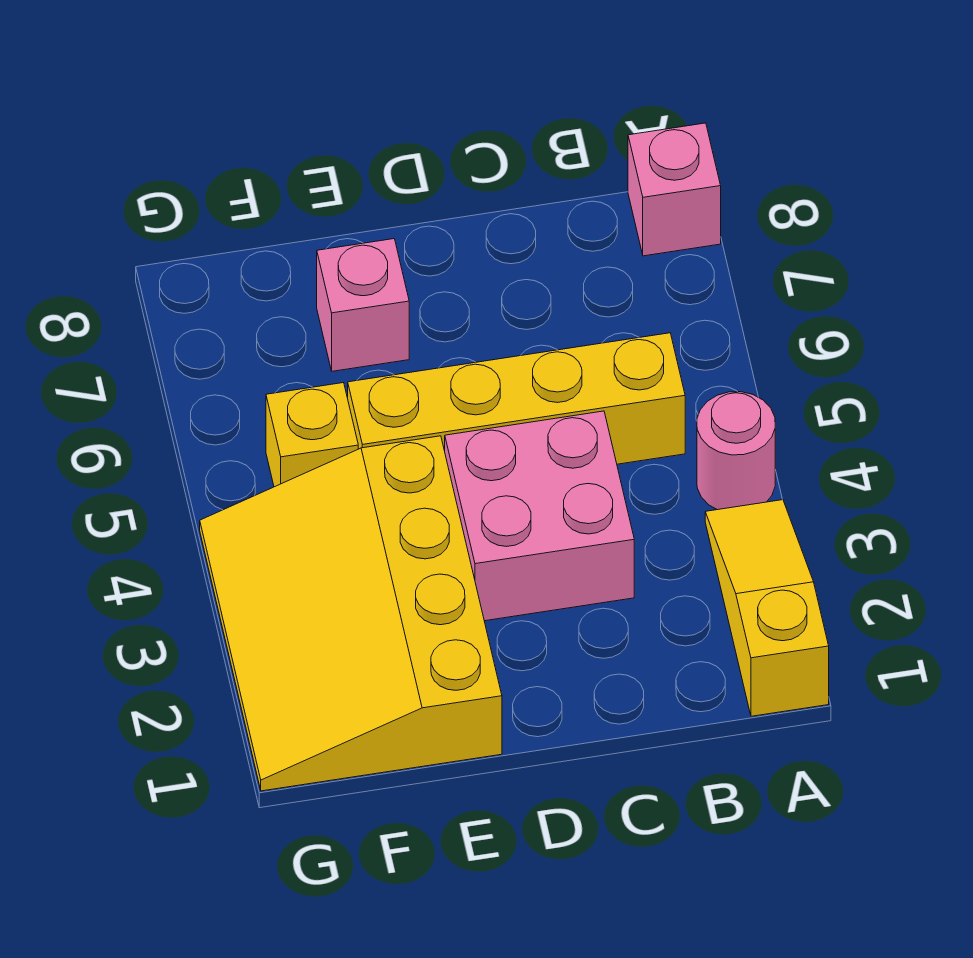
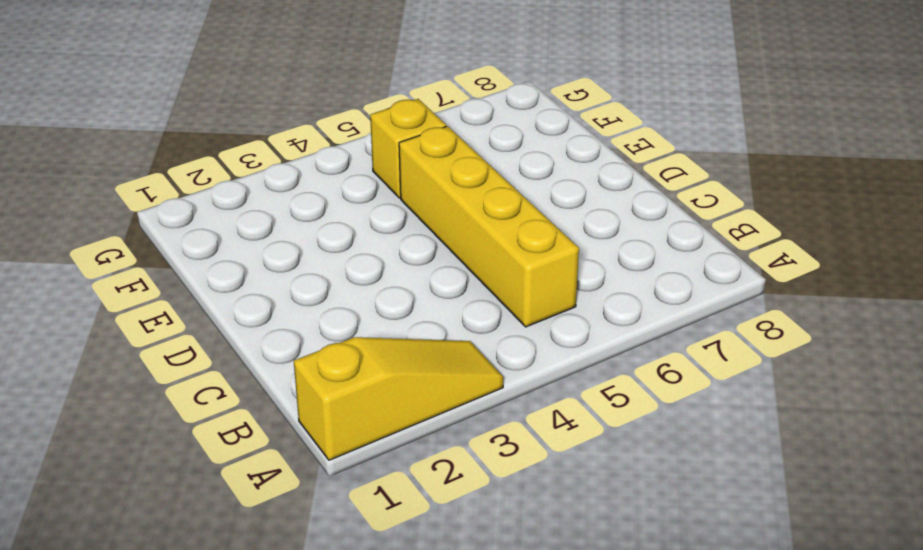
none -> pink round brick A4 level 1
none -> pink brick A8 level 1

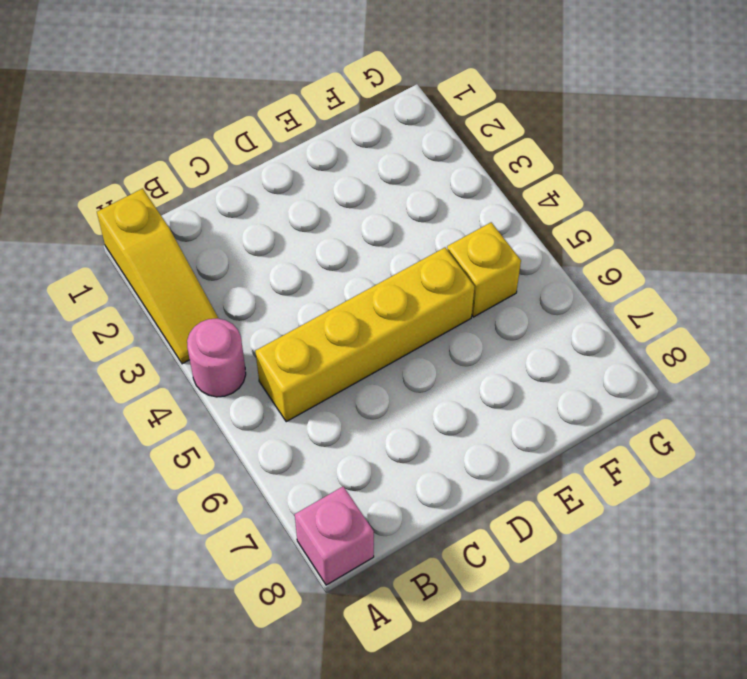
none -> pink brick C3:D4 level 1
none -> yellow slope E1:G4 level 1 top E

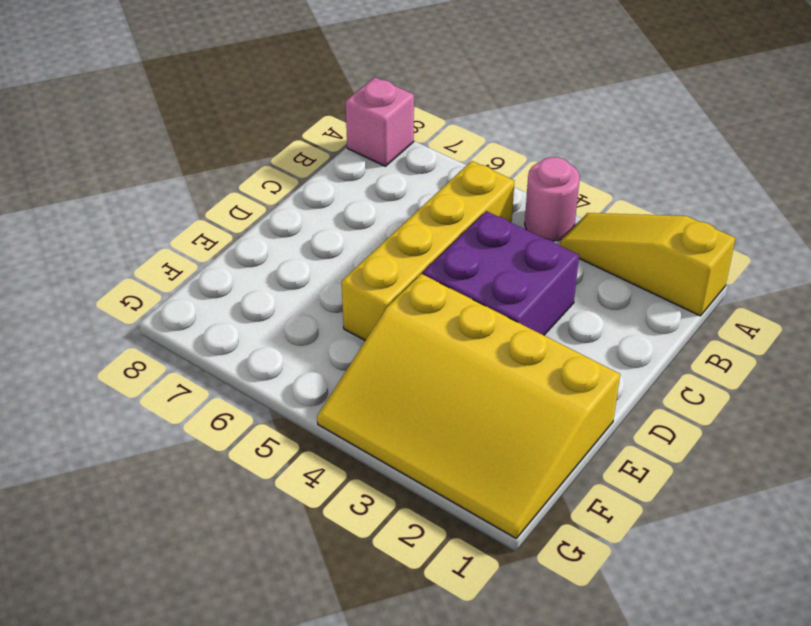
purple brick C3:D4 level 1 -> pink brick C3:D4 level 1
none -> pink brick E7 level 1
none -> yellow brick F5 level 1

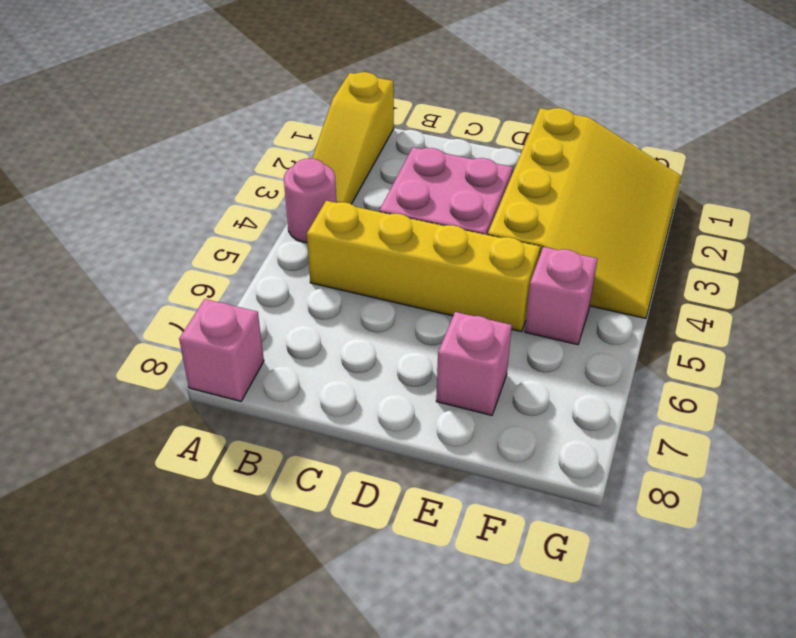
pink brick F5 level 1 -> yellow brick F5 level 1

